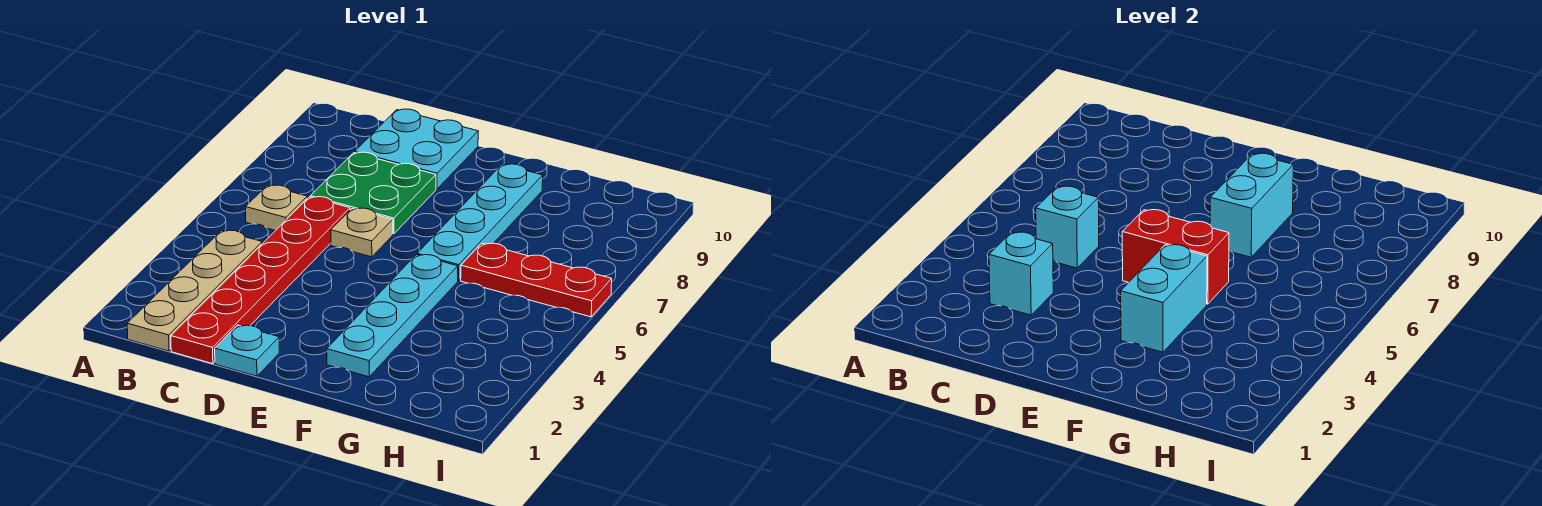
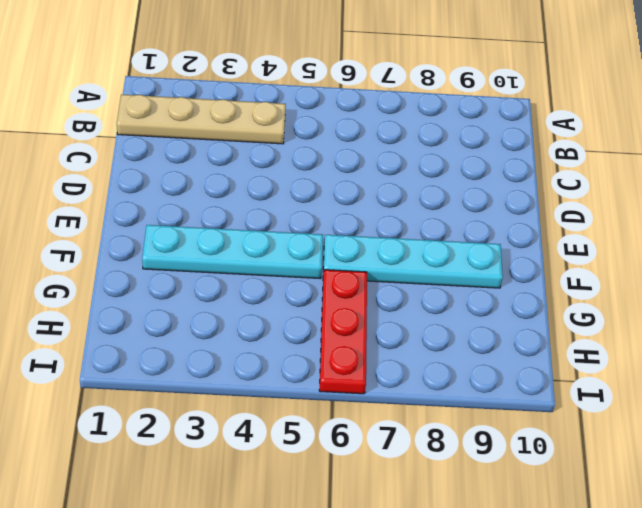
none -> tan plate B6 level 1
none -> red plate C1:C6 level 1
none -> green plate C7:D8 level 1

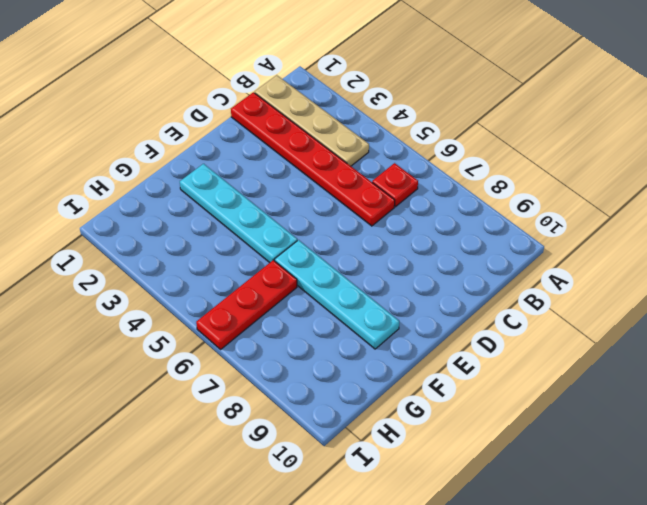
red plate B6 level 1 -> tan plate B6 level 1
none -> green plate C7:D8 level 1
none -> cyan plate C9:D10 level 1
none -> cyan plate D1 level 1

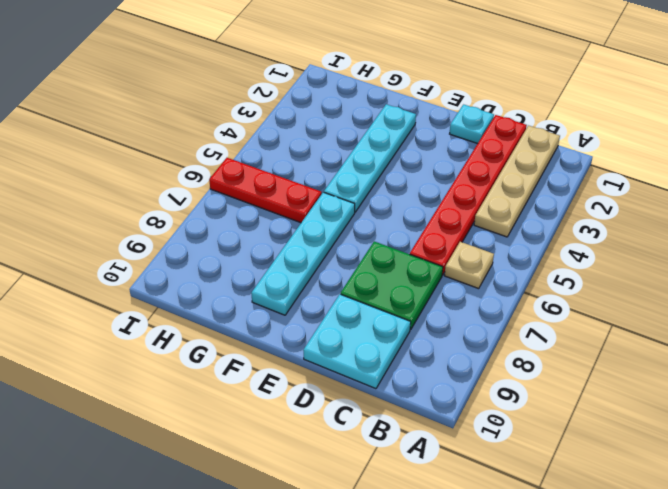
none -> tan plate D6 level 1
none -> cyan brick C3 level 2
none -> cyan brick C5 level 2

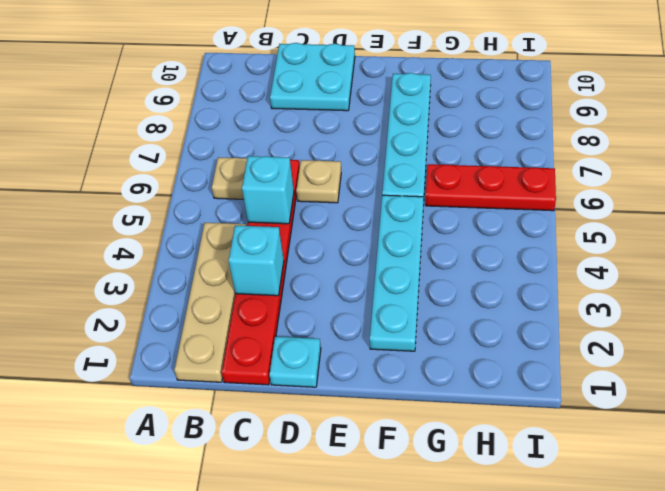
none -> green plate C7:D8 level 1
none -> red brick E5:F5 level 2
none -> cyan brick F3:F4 level 2

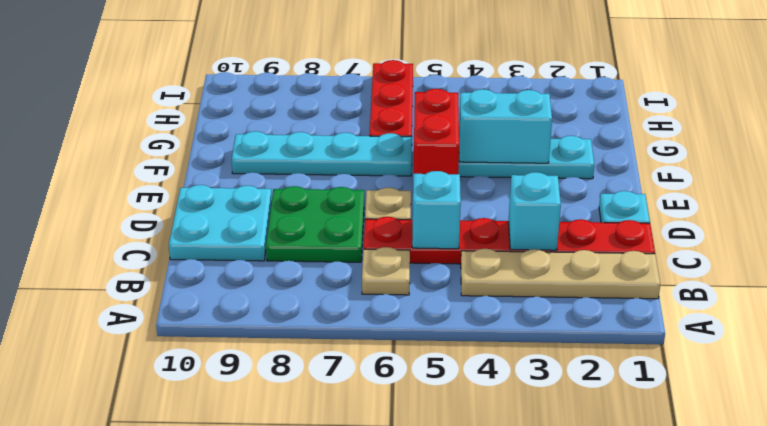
none -> cyan brick F7:F8 level 2

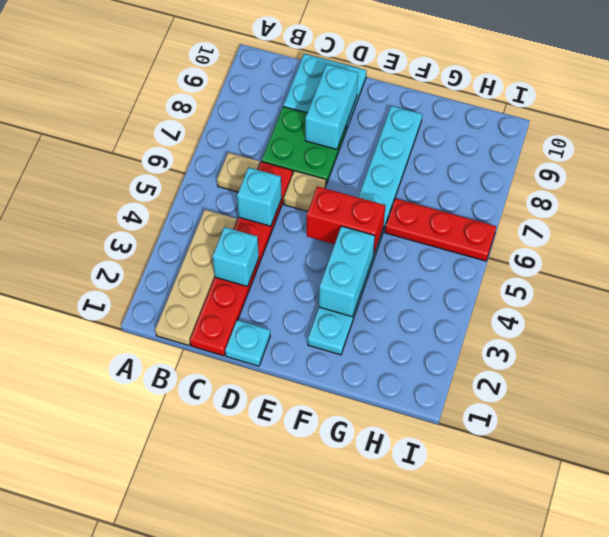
cyan brick D8:D9 level 2 -> cyan brick F7:F8 level 2

